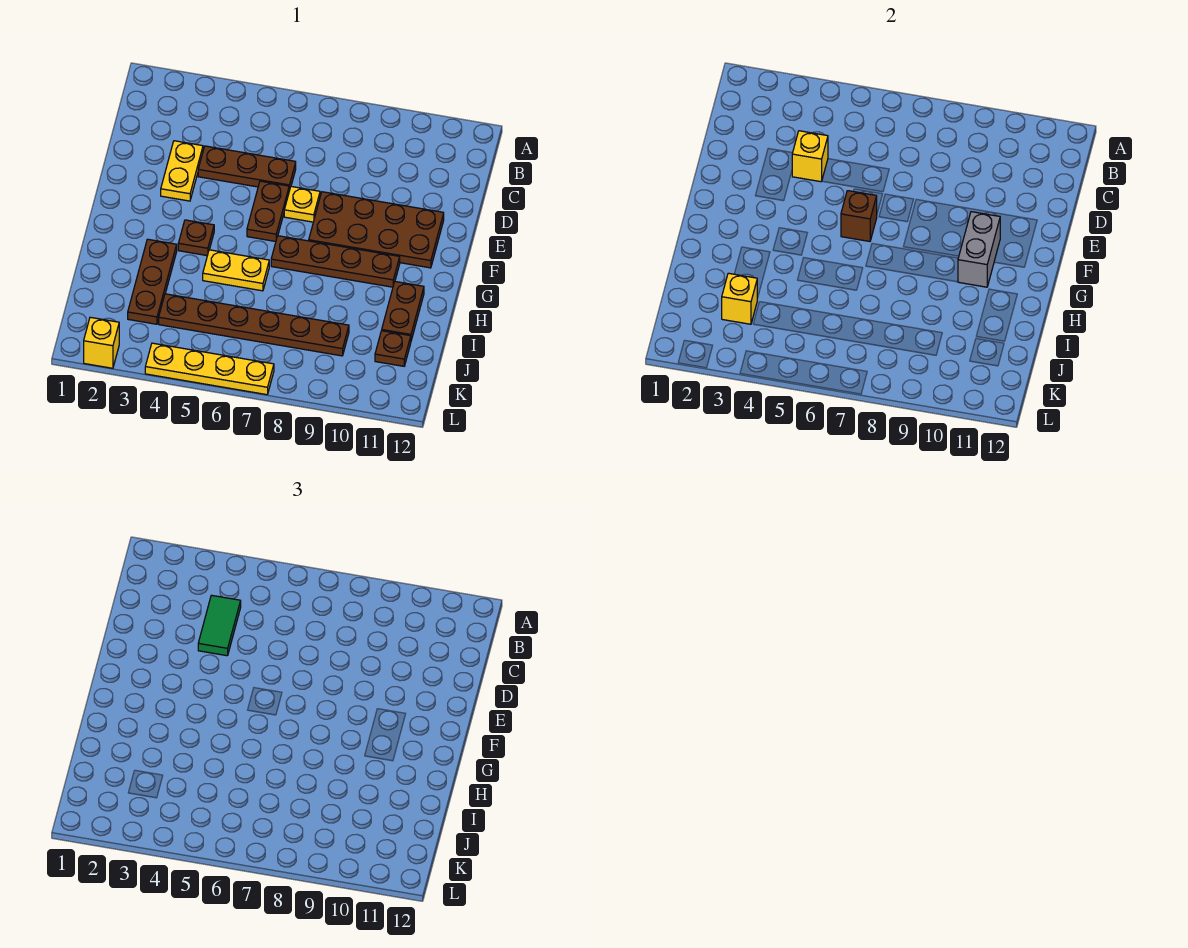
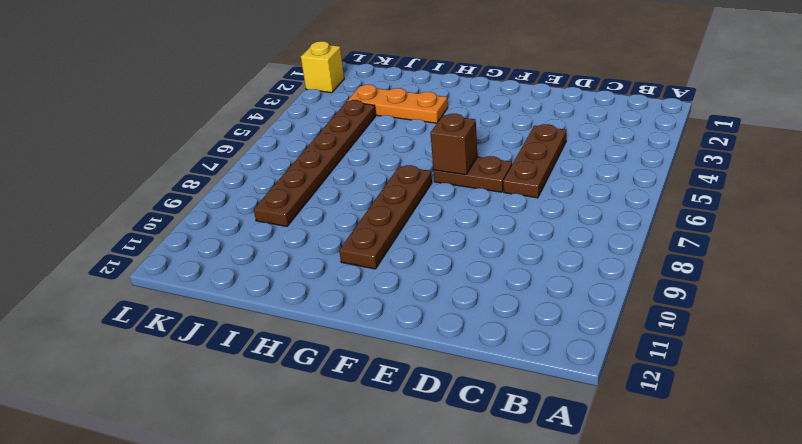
orange plate H3:J3 level 1 -> brown plate H3:J3 level 1
none -> yellow plate D3:E3 level 1
none -> yellow plate E7 level 1
none -> brown plate E8:F11 level 1

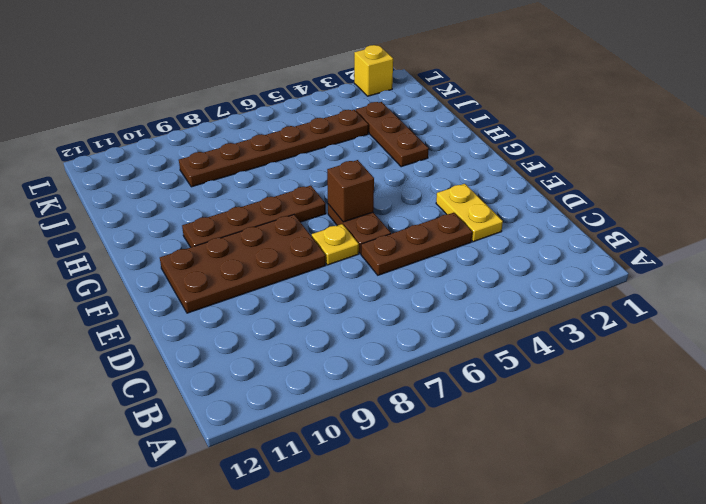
none -> brown plate G4 level 1
none -> yellow plate H5:H6 level 1
none -> brown plate H11:I11 level 1

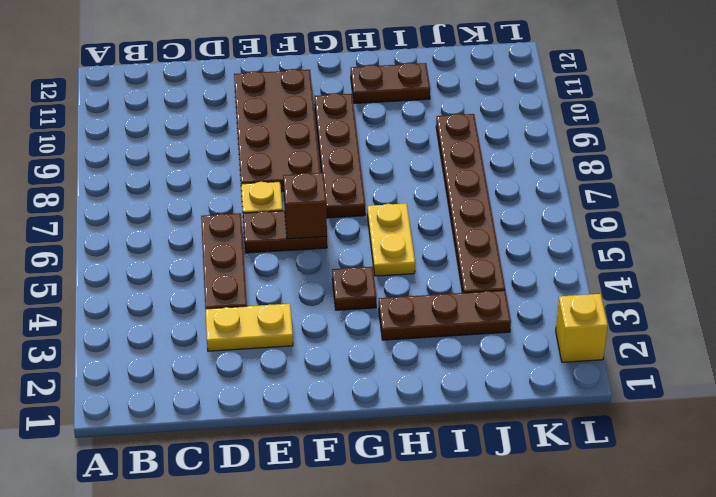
none -> brown plate J11 level 1
none -> yellow plate L4:L7 level 1
none -> yellow brick D4 level 2

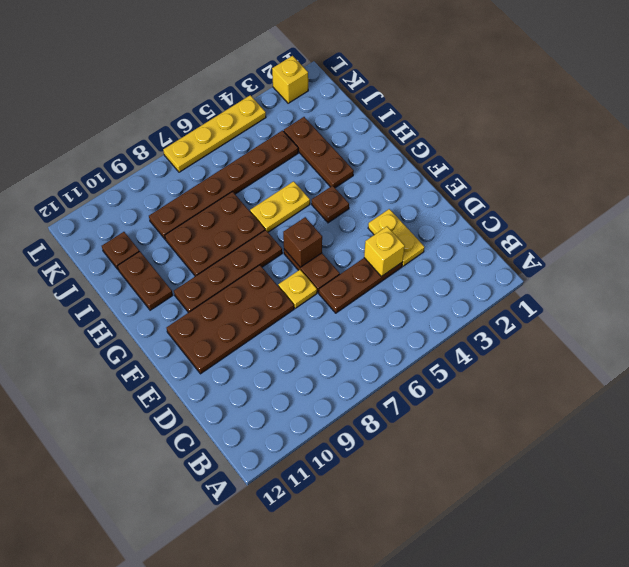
brown plate H7:I9 level 1 -> none
none -> grey brick F10:G10 level 2
none -> yellow brick J3 level 2
none -> green tile C4:D4 level 3

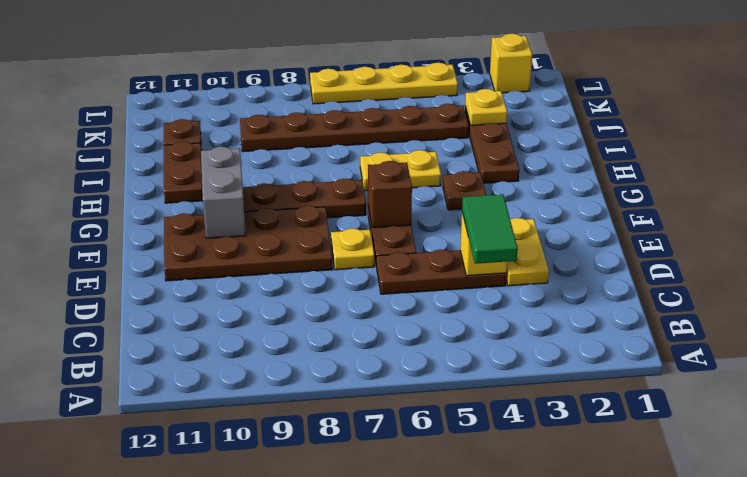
yellow plate J3 level 2 -> yellow brick J3 level 2

